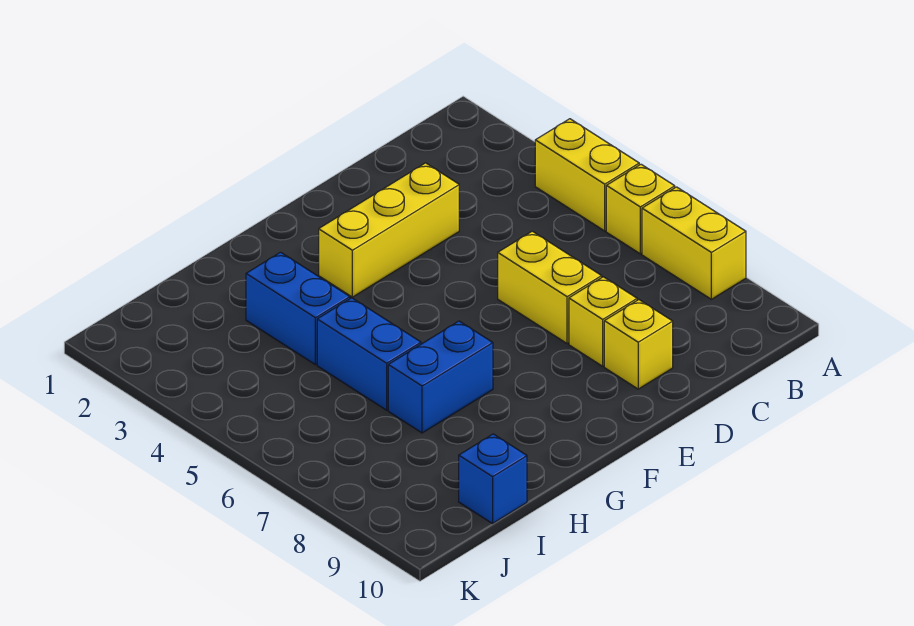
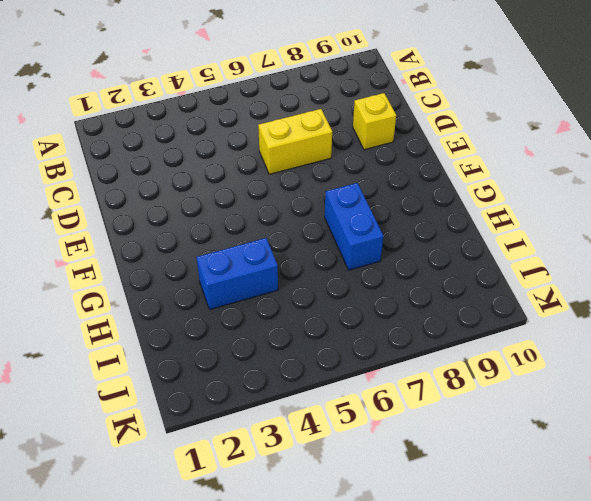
none -> yellow brick A4:A5 level 1
none -> yellow brick A6 level 1

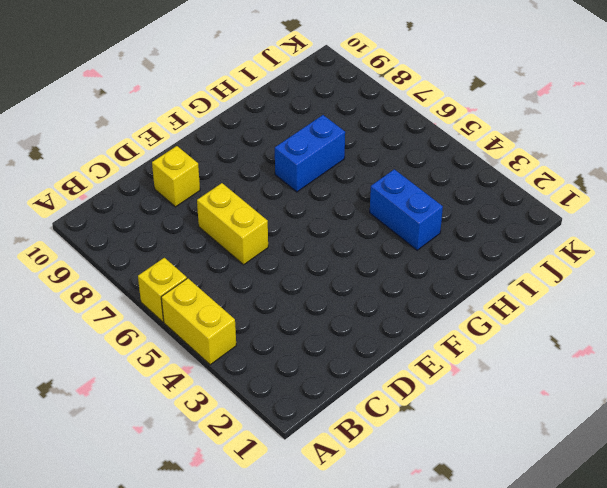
none -> yellow brick A7:A8 level 1
none -> yellow brick D3:F3 level 1

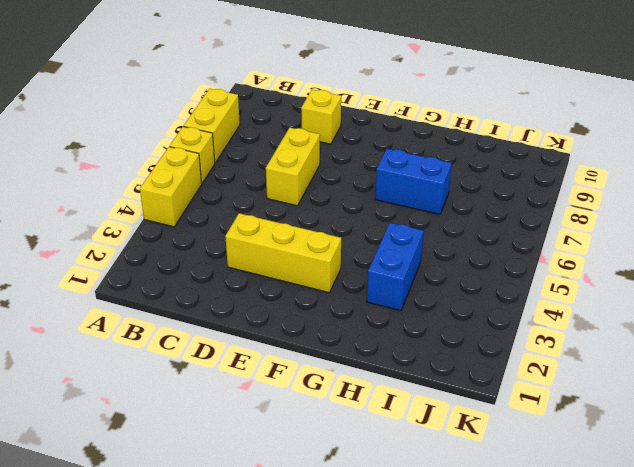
none -> yellow brick D8 level 1
none -> blue brick H5:H6 level 1

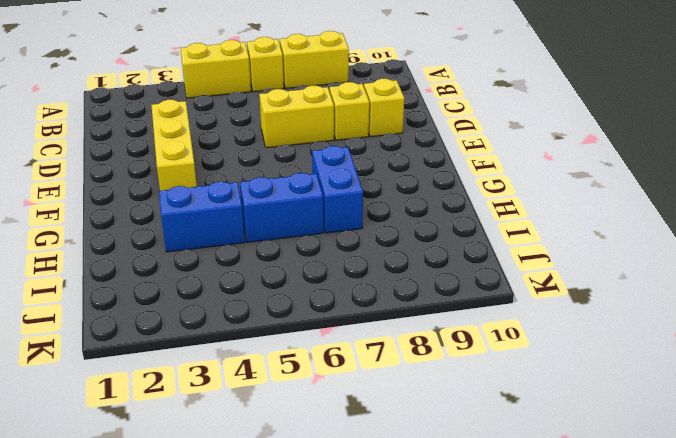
none -> blue brick I10 level 1

